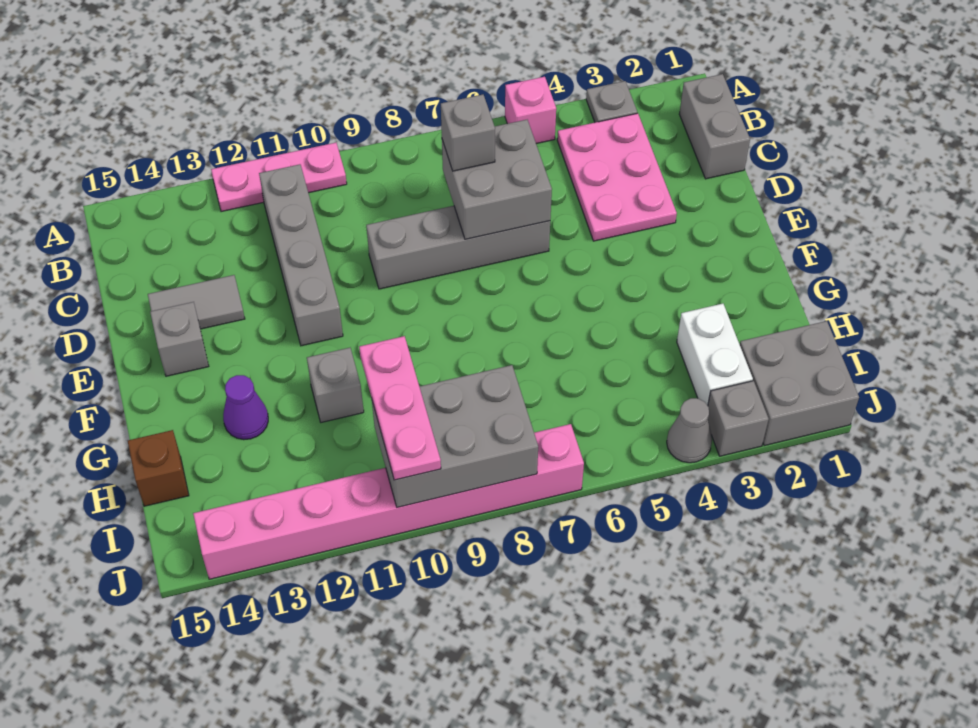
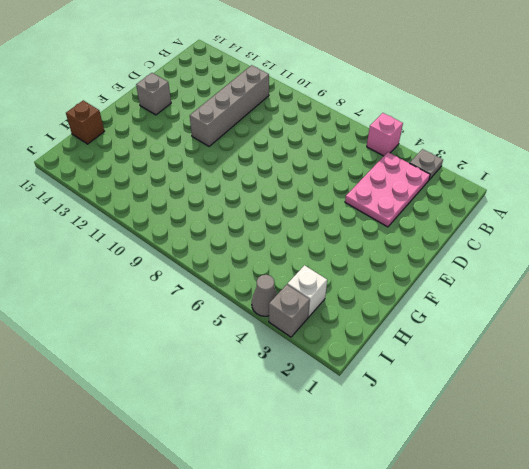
white brick I3 level 1 -> white brick H3:I3 level 1
none -> pink plate A10:A12 level 1
none -> grey brick B1:C1 level 1
none -> grey brick D6:D9 level 1

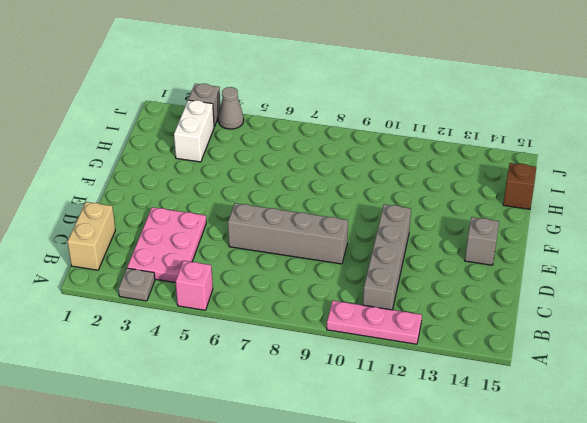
tan brick B1:C1 level 1 -> grey brick B1:C1 level 1
none -> grey tile D13:D14 level 1
none -> grey brick G11 level 1
none -> purple cone G13 level 1

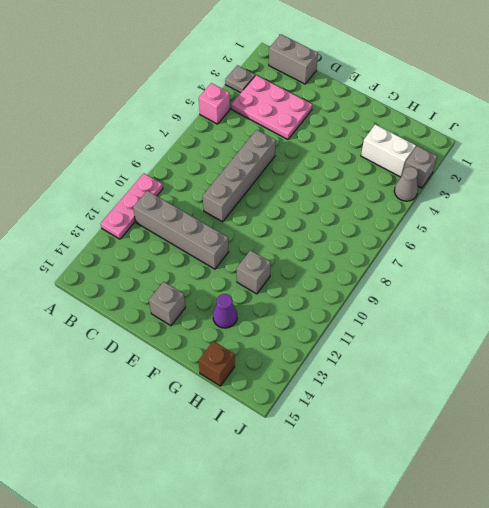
none -> grey tile D13:D14 level 1
none -> grey brick I1:J2 level 1
none -> pink brick J7:J14 level 1

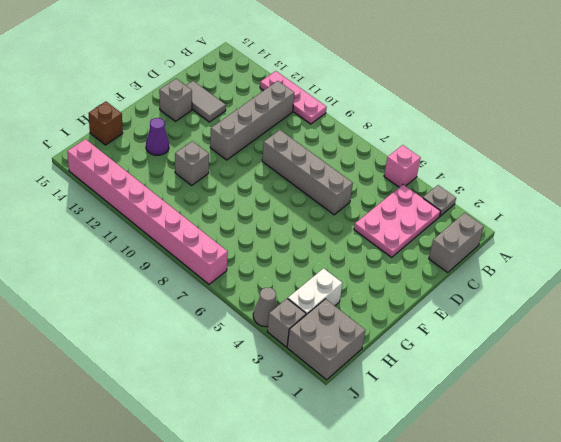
none -> grey brick C6:D7 level 2
none -> grey brick I8:J10 level 2
none -> grey brick C7 level 3

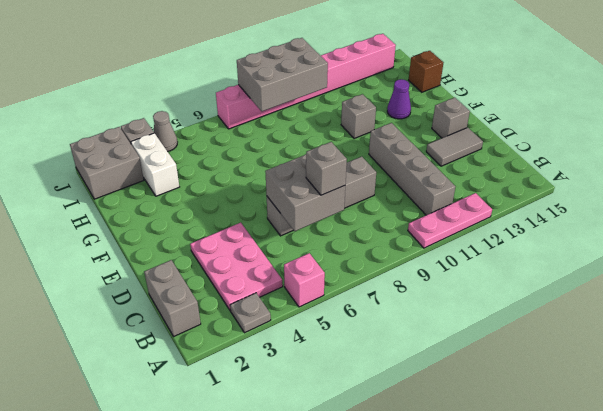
none -> pink plate H10:J10 level 3

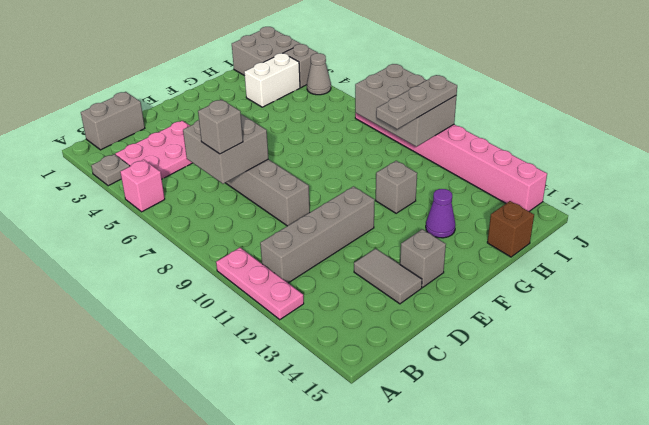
grey plate H10:J10 level 3 -> pink plate H10:J10 level 3

